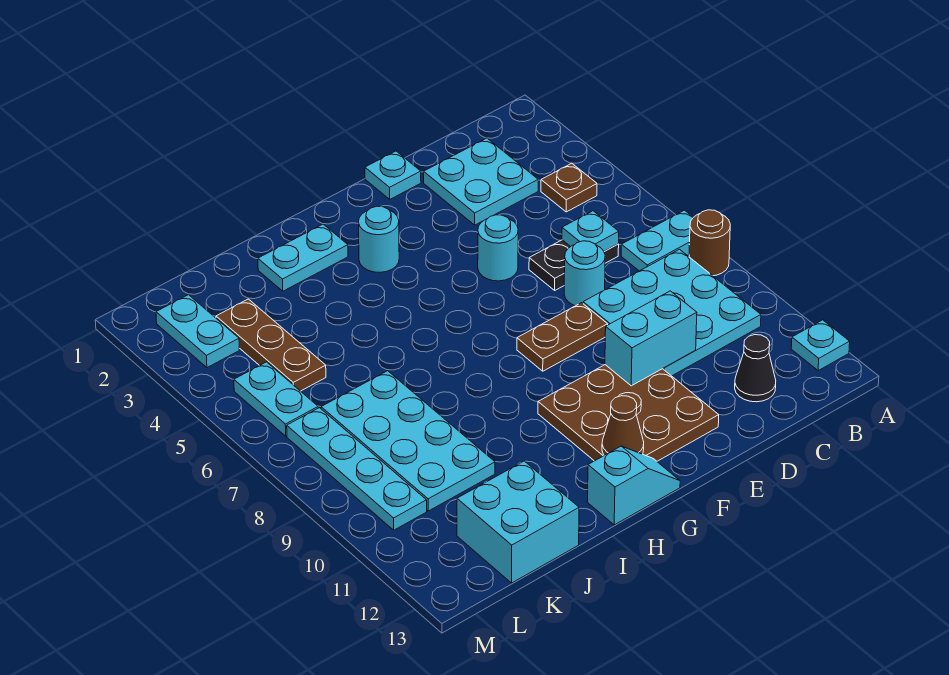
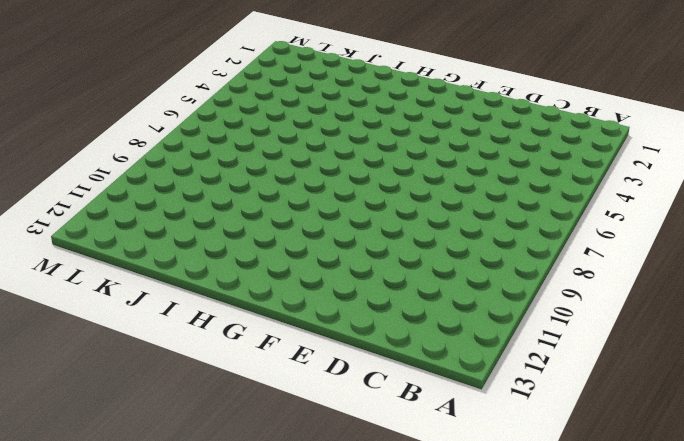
none -> cyan plate A7:B7 level 1
none -> brown round brick A8 level 1
none -> cyan plate A12 level 1

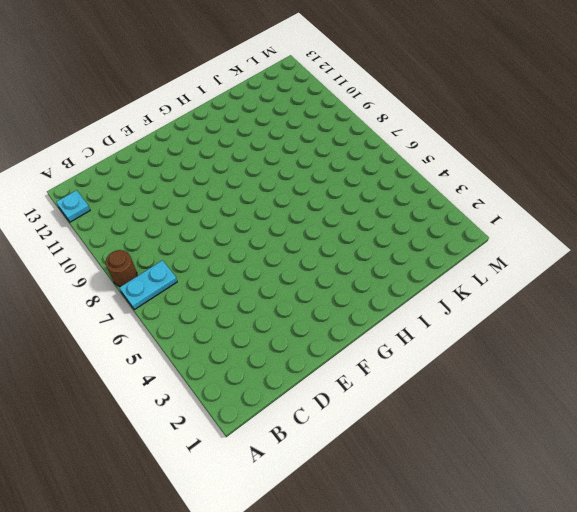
none -> brown plate B4 level 1
none -> cyan plate B8:D10 level 1
none -> cyan plate C2:D3 level 1

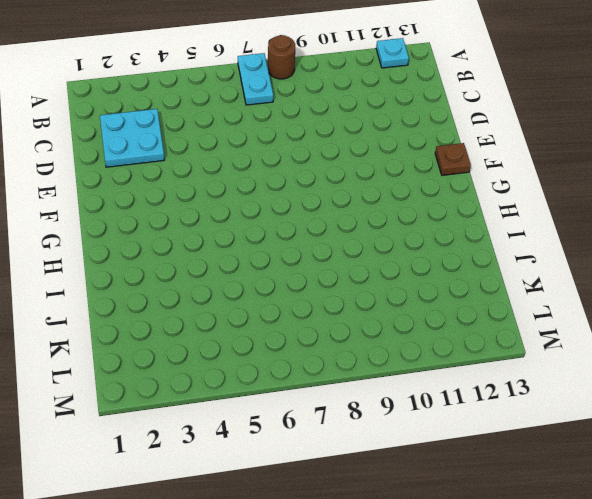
brown plate F13 level 1 -> brown plate B4 level 1
none -> cyan plate B8:D10 level 1
none -> black plate C6:D6 level 1
none -> black cone C12 level 1

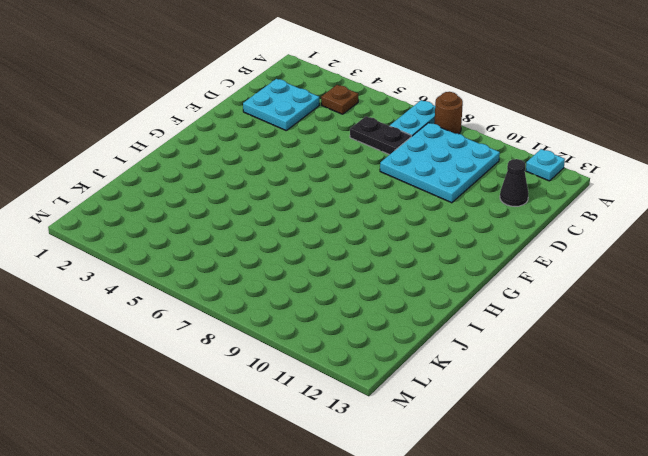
black plate C6:C7 level 1 -> black plate C6:D6 level 1
none -> cyan round brick D7 level 1
none -> cyan plate E1 level 1
none -> cyan round brick E5 level 1

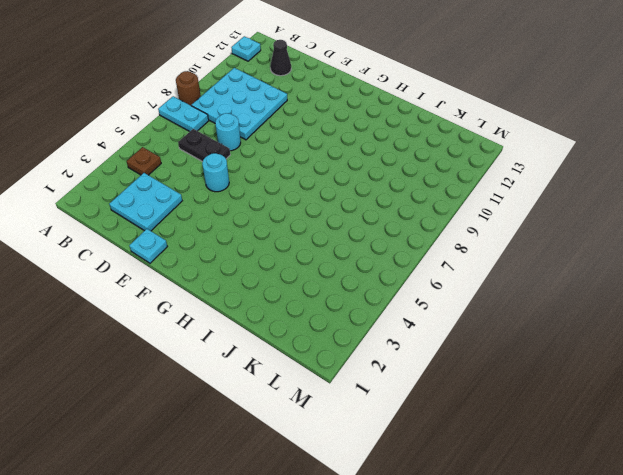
none -> brown plate E8:F8 level 1
none -> brown plate E10:G12 level 1
none -> cyan round brick G3 level 1

